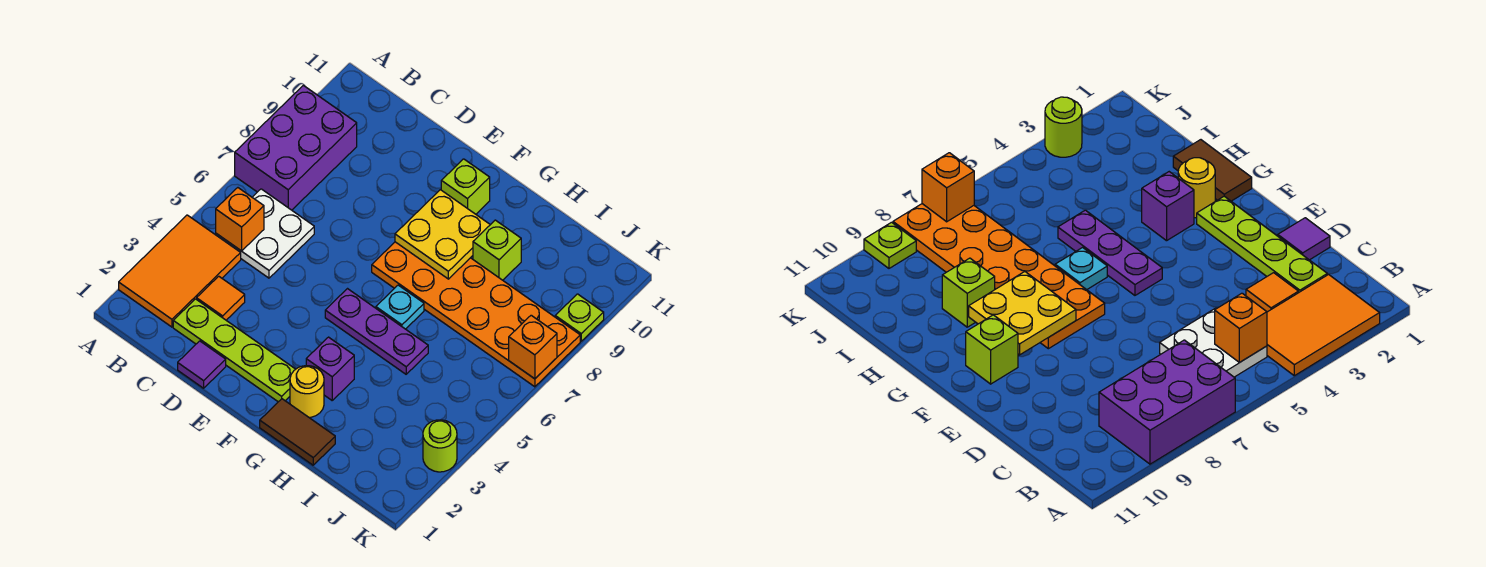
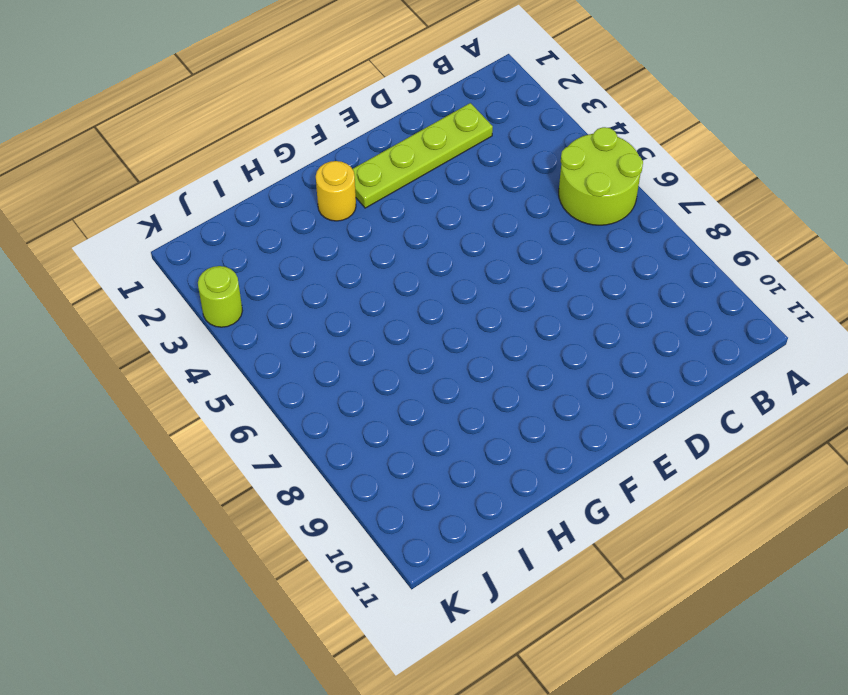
lime round brick A5:B6 level 1 -> white plate B5:C6 level 1
none -> orange tile A2:B4 level 1
none -> purple brick A7:B9 level 1
none -> orange tile C3 level 1

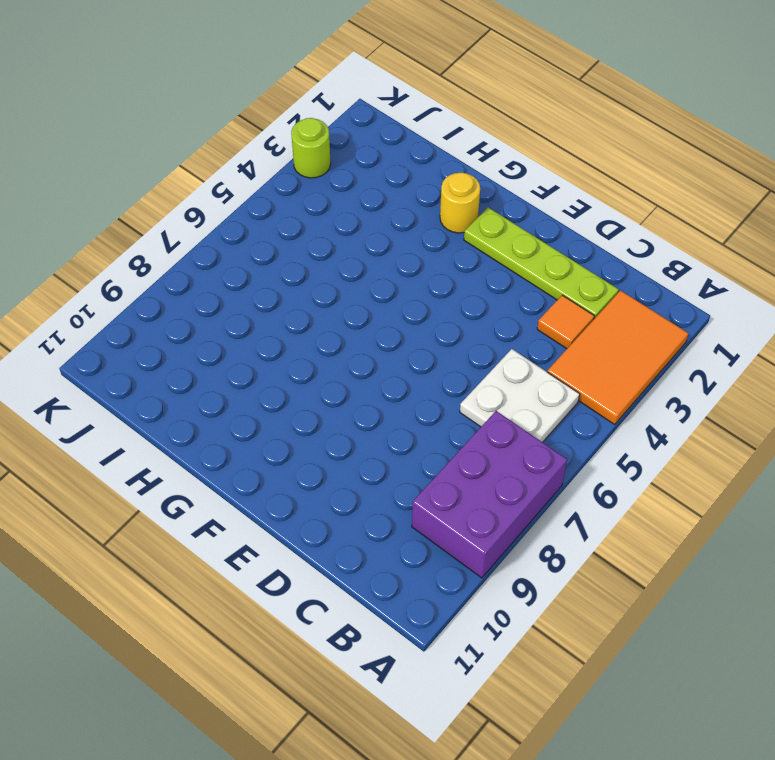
none -> purple tile D1 level 1
none -> purple plate F5:H5 level 1
none -> orange plate F7:K8 level 1

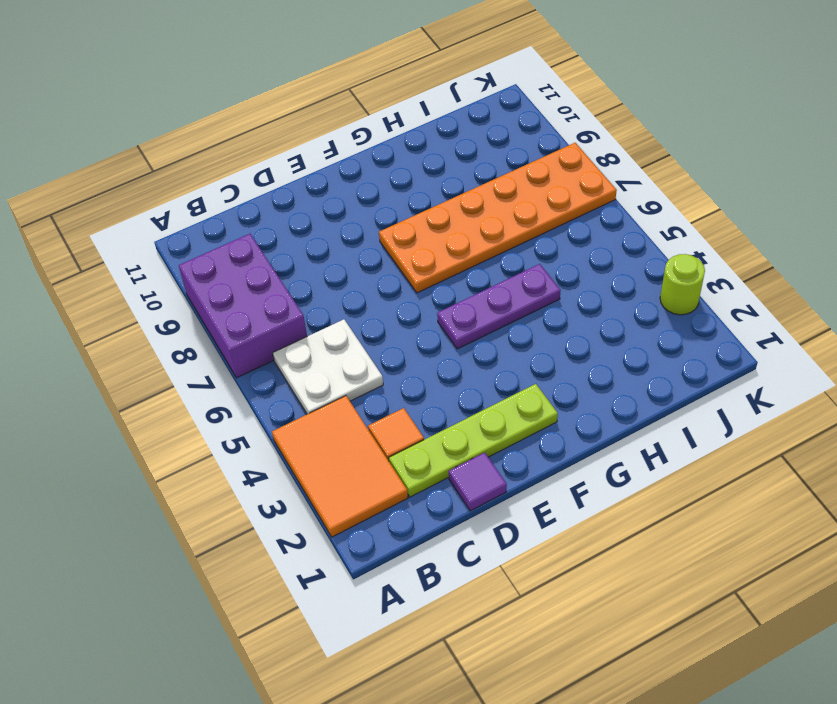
none -> lime brick F10 level 1
none -> brown tile G1:H1 level 1
none -> yellow round brick G2 level 1

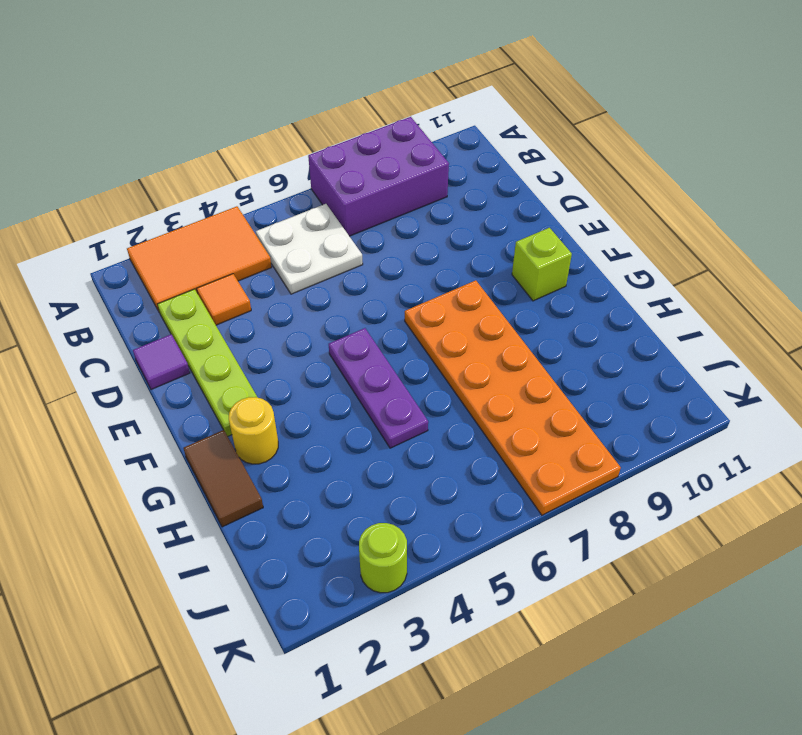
none -> purple brick G3 level 1
none -> cyan plate G6 level 1
none -> lime brick H9 level 1

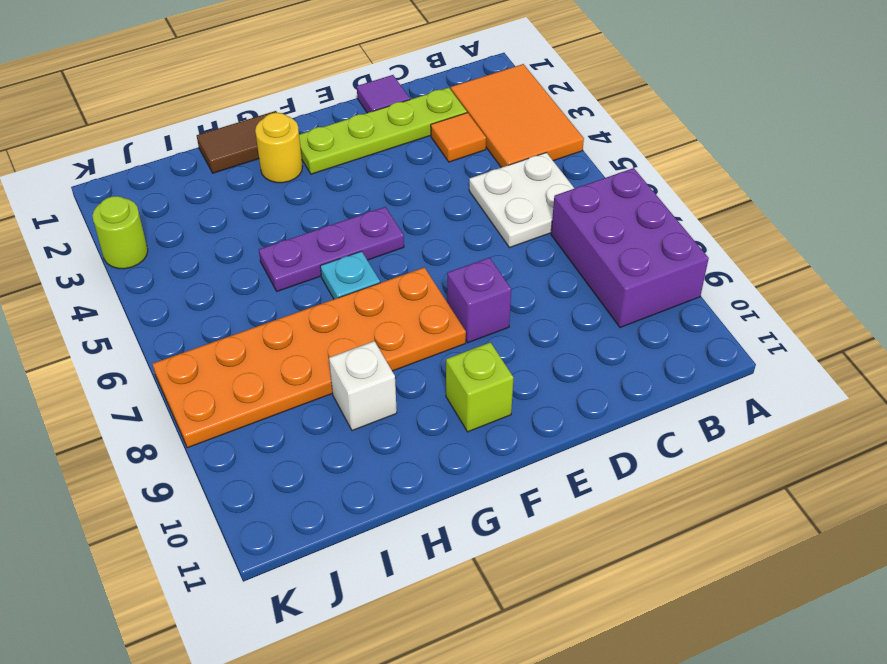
purple brick E8 level 1 -> purple brick G3 level 1
white brick H9 level 1 -> lime brick H9 level 1
none -> lime plate K9 level 1
none -> orange brick B5 level 2
none -> yellow plate F8:G9 level 2

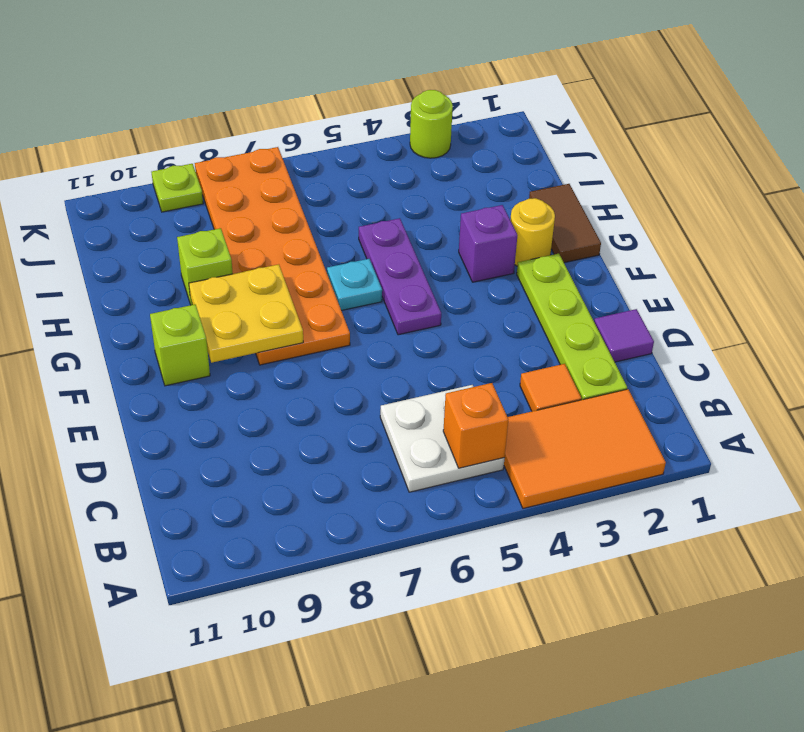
none -> purple brick A7:B9 level 1
none -> orange brick K7 level 2

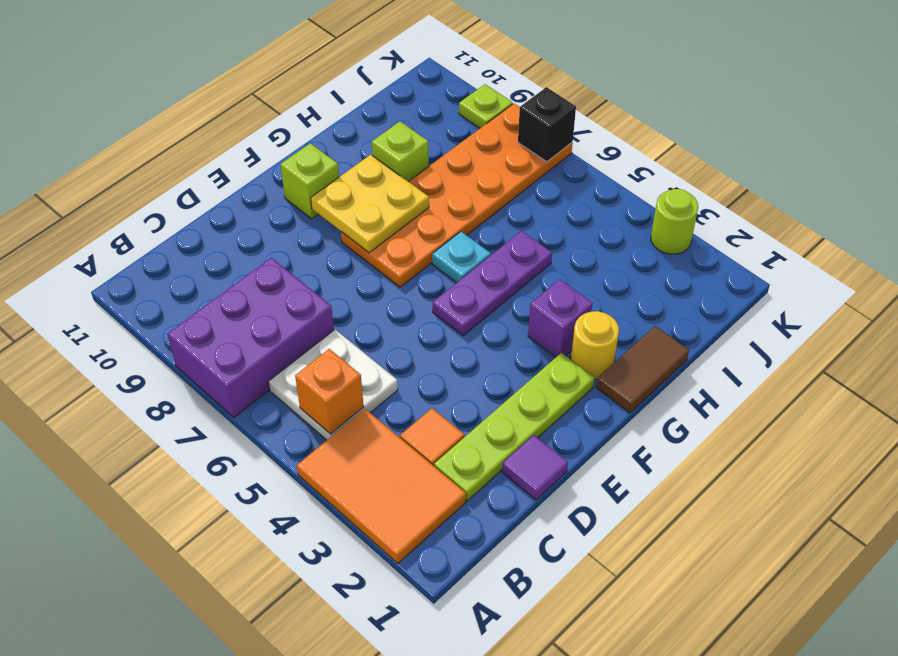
purple brick A7:C8 level 1 -> purple brick A7:B9 level 1
black brick K7 level 2 -> orange brick K7 level 2

